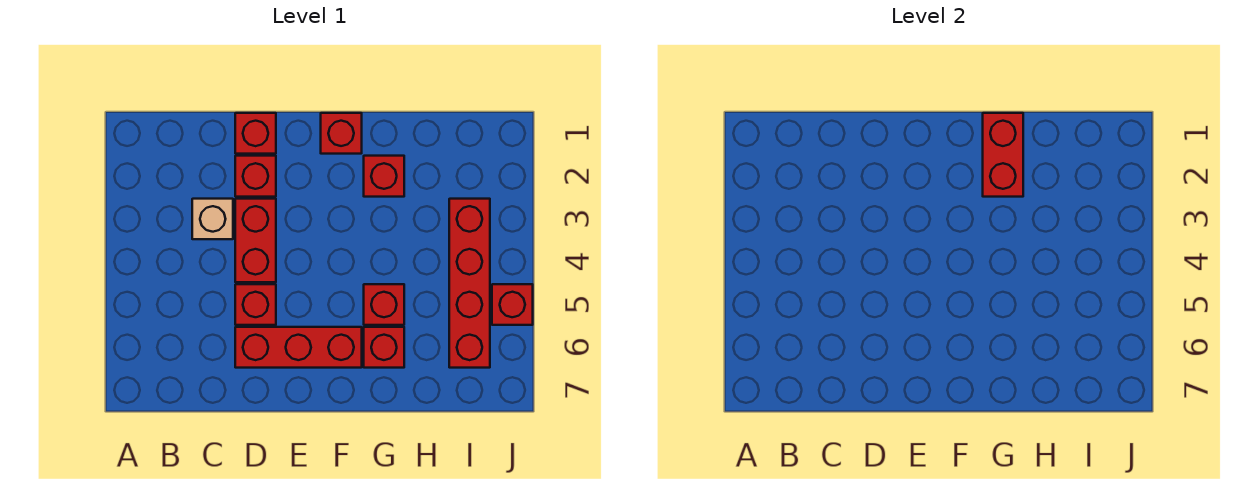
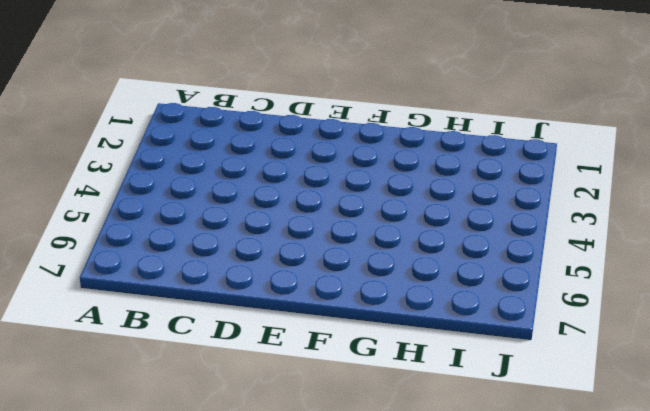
none -> tan brick C3 level 1
none -> red brick D1 level 1
none -> red brick D2 level 1

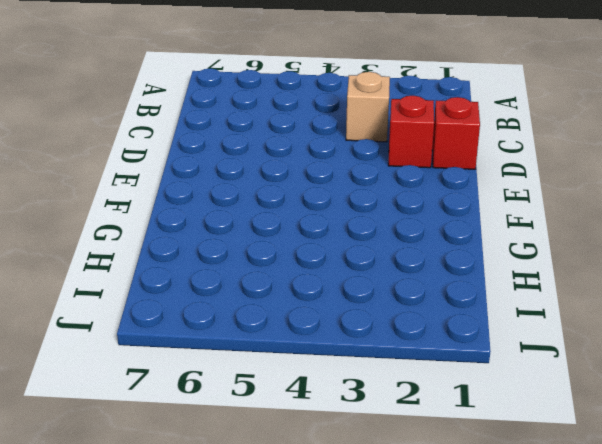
none -> red brick D3:D4 level 1
none -> red brick D5 level 1
none -> red brick D6:F6 level 1

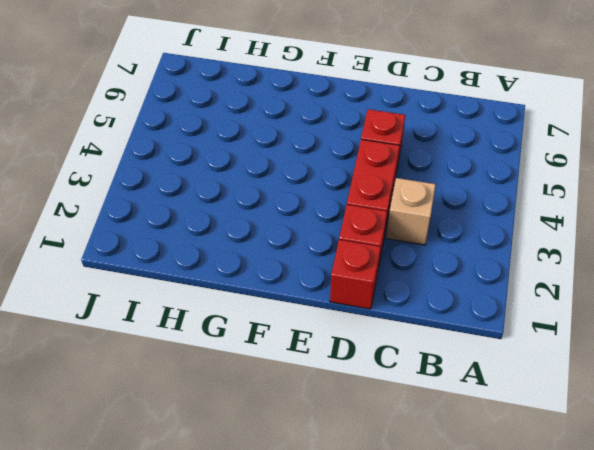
none -> red brick D6:F6 level 1
none -> red brick F1 level 1
none -> red brick G2 level 1

